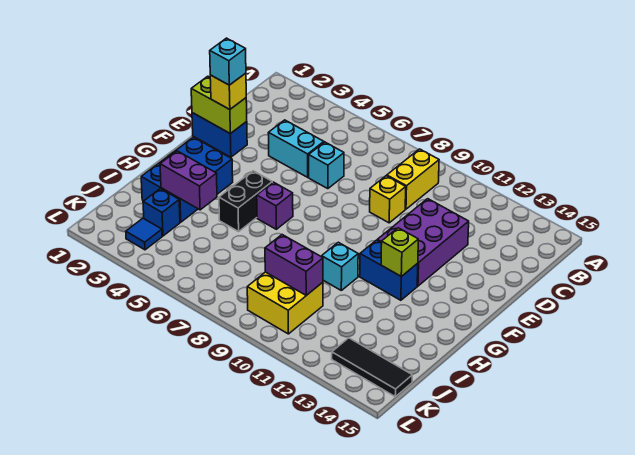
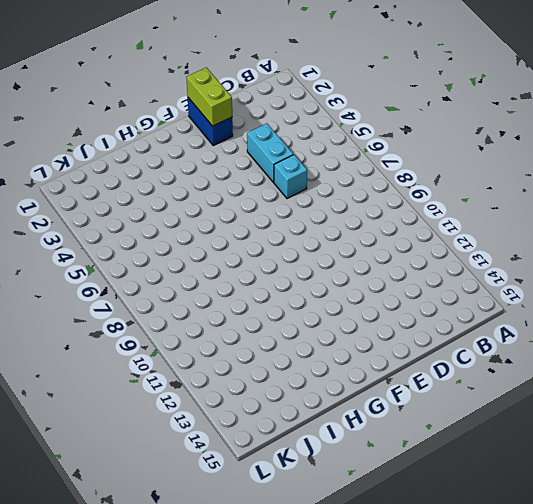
none -> yellow brick B9:C9 level 1
none -> yellow brick D9 level 1
none -> purple brick D11:F12 level 1

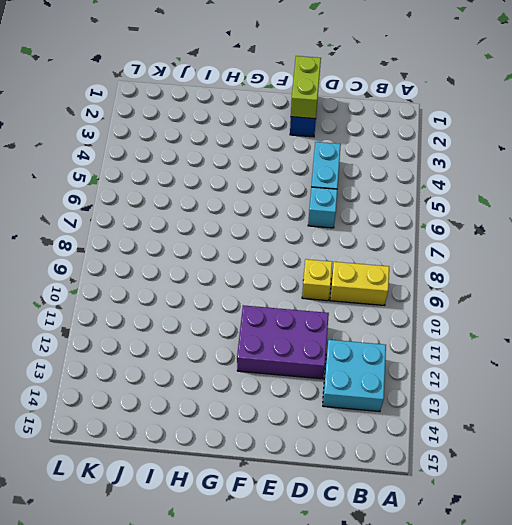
cyan brick B12:C13 level 1 -> none
none -> blue brick G2:I3 level 1
none -> black brick G5:H5 level 1
none -> purple brick G6 level 1

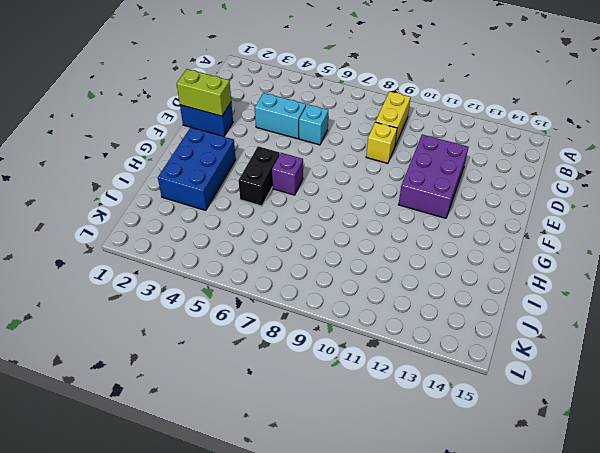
none -> blue brick G11:G12 level 1
none -> cyan brick H10 level 1
none -> blue brick J3 level 1

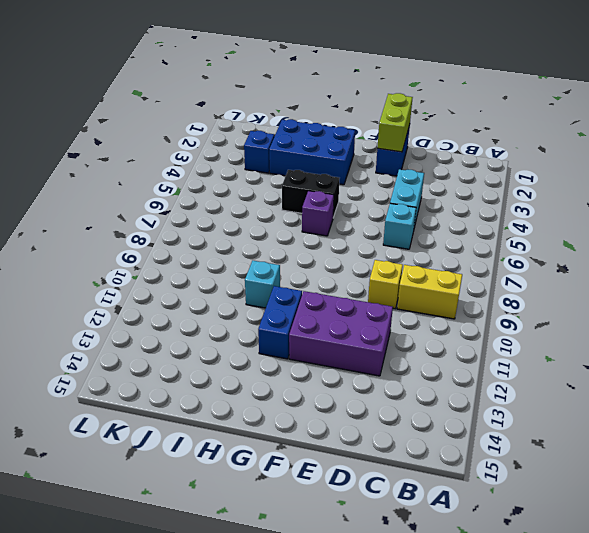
none -> yellow brick J9:K10 level 1
none -> blue tile K3 level 1
none -> black tile K13:K15 level 1

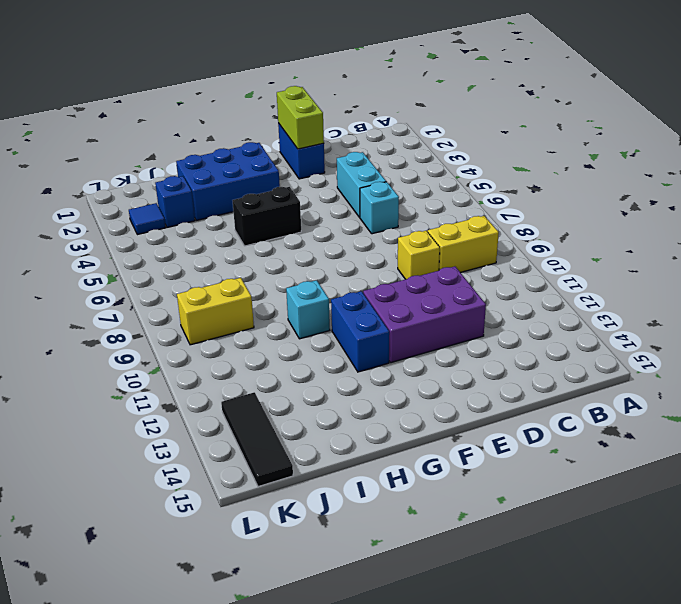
yellow brick J9:K9 level 1 -> yellow brick J9:K10 level 1
none -> purple brick G6 level 1
none -> lime brick G12 level 2
none -> purple brick I3:I4 level 2

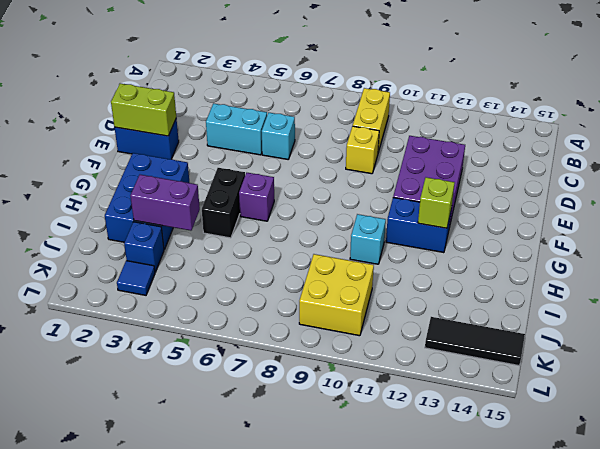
none -> purple brick J9:J10 level 2
none -> yellow brick E2 level 3
none -> cyan brick E2 level 4

